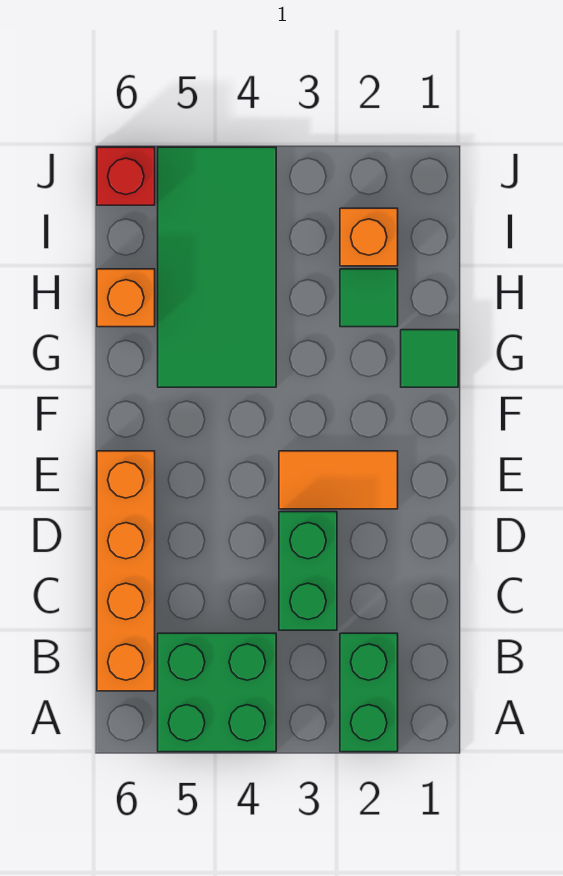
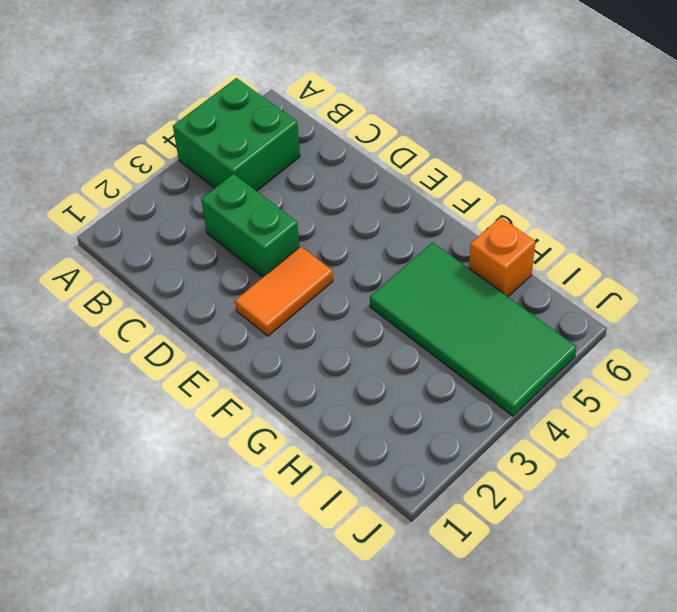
none -> green brick A2:B2 level 1
none -> orange brick B6:E6 level 1

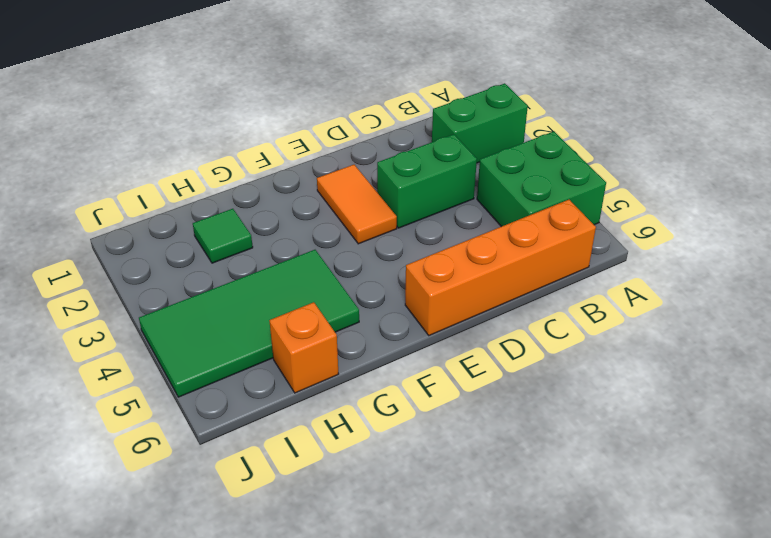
none -> green tile G1 level 1
none -> orange brick I2 level 1

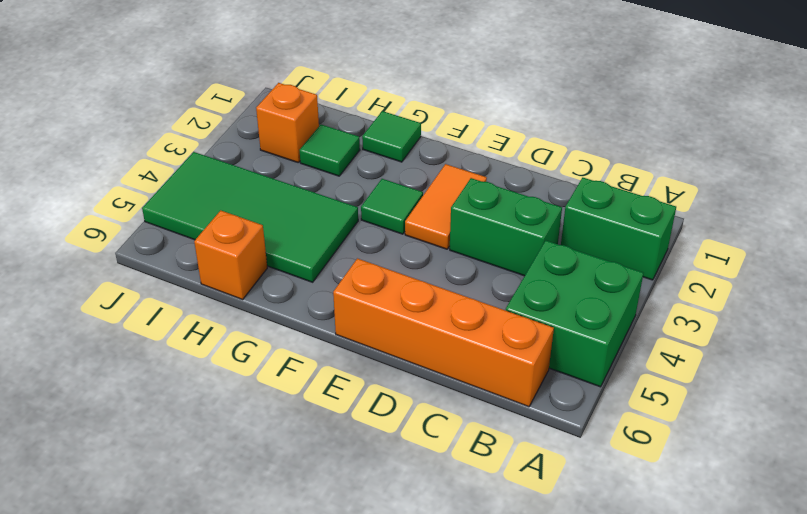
green tile F3 level 1 -> none
none -> red brick J6 level 1

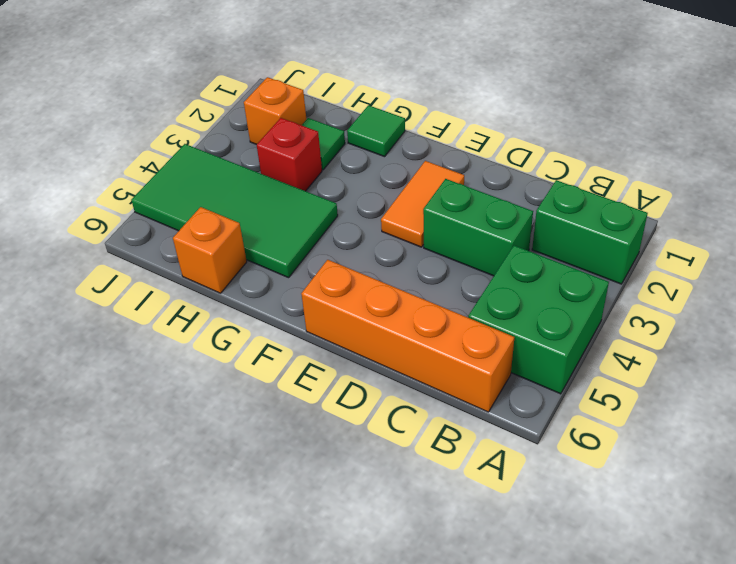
red brick H3 level 1 -> red brick J6 level 1

